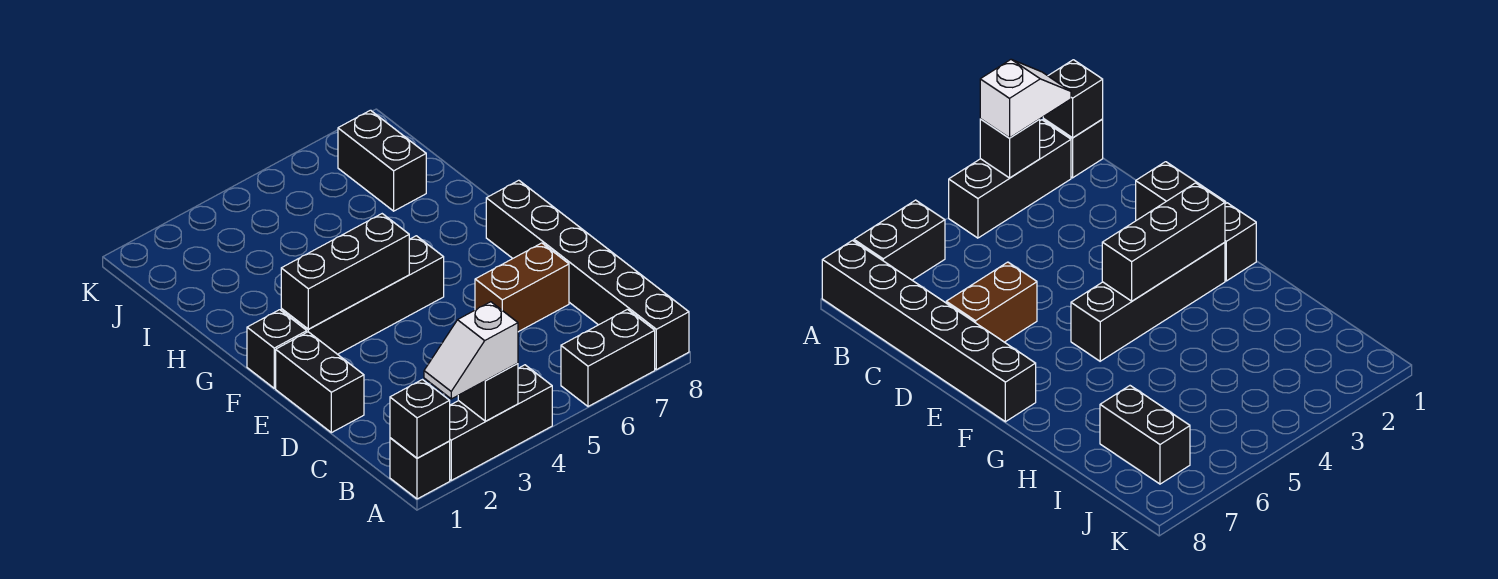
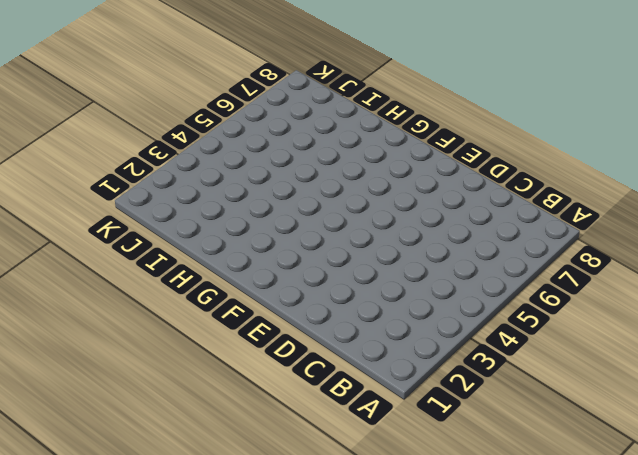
none -> black brick A1 level 1
none -> black brick A2:A4 level 1
none -> black brick A6:A7 level 1

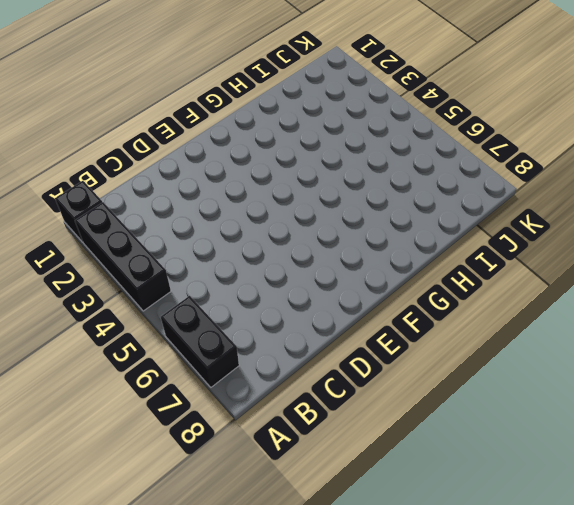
none -> black brick A8:F8 level 1
none -> black brick D1:E1 level 1
none -> brown brick D6:D7 level 1

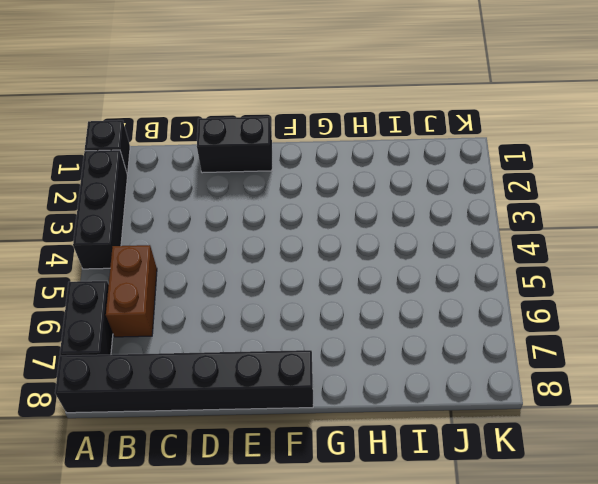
brown brick B5:B6 level 1 -> brown brick D6:D7 level 1
none -> black brick F1 level 1
none -> black brick F2:F5 level 1
none -> black brick I7:J7 level 1

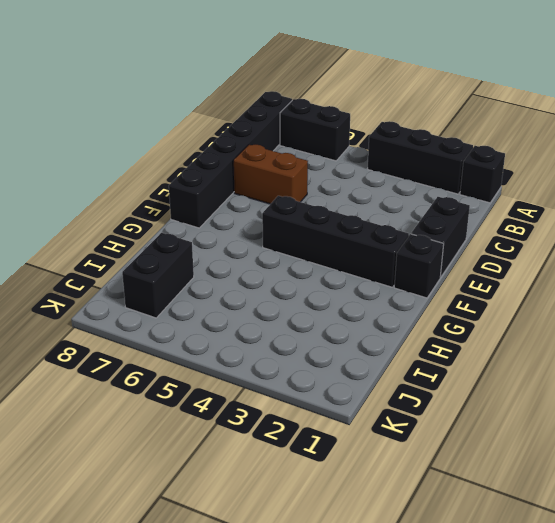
none -> black brick A1 level 2
none -> black brick A3 level 2
none -> black brick F2:F4 level 2

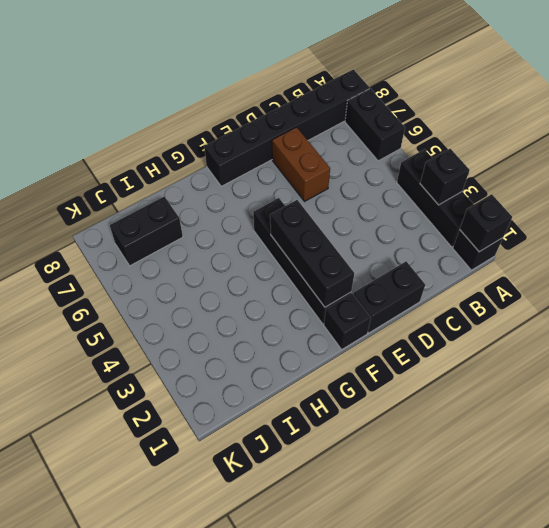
none -> white slope A2:A3 level 3 top 3

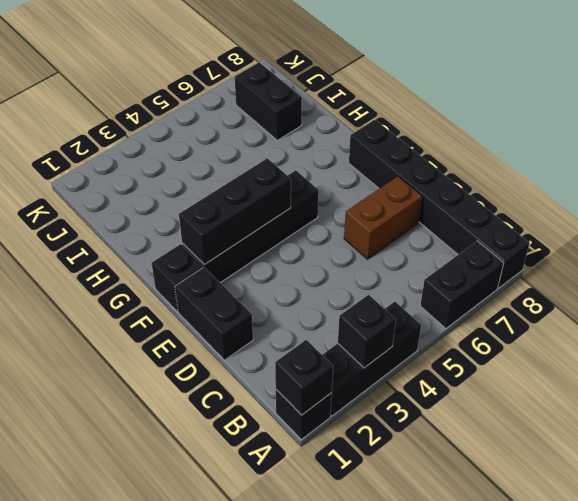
none -> white slope A2:A3 level 3 top 3

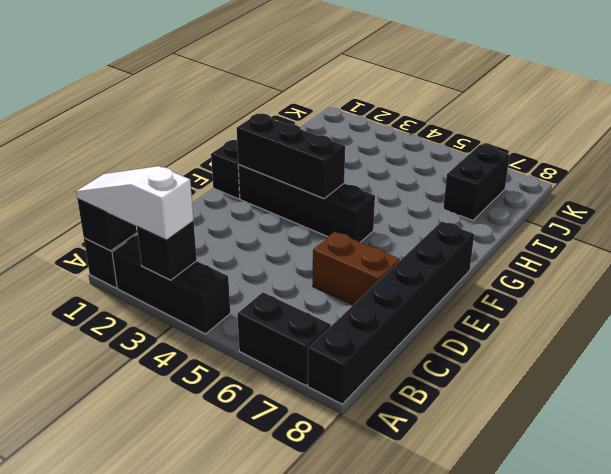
white slope A1:A3 level 3 top 3 -> white slope A2:A3 level 3 top 3
none -> black brick D1:E1 level 1

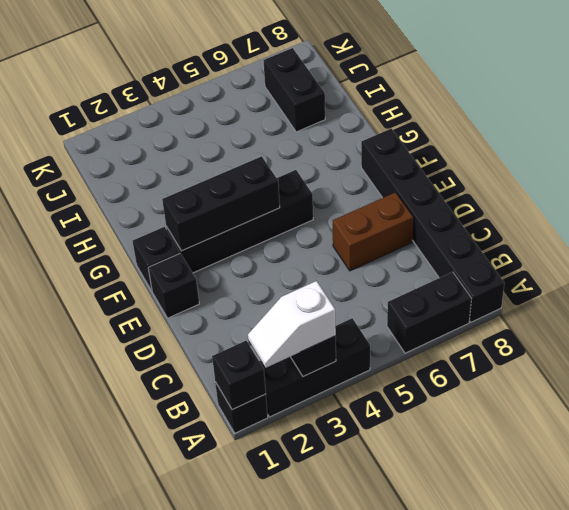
black brick E1 level 1 -> black brick D1:E1 level 1

